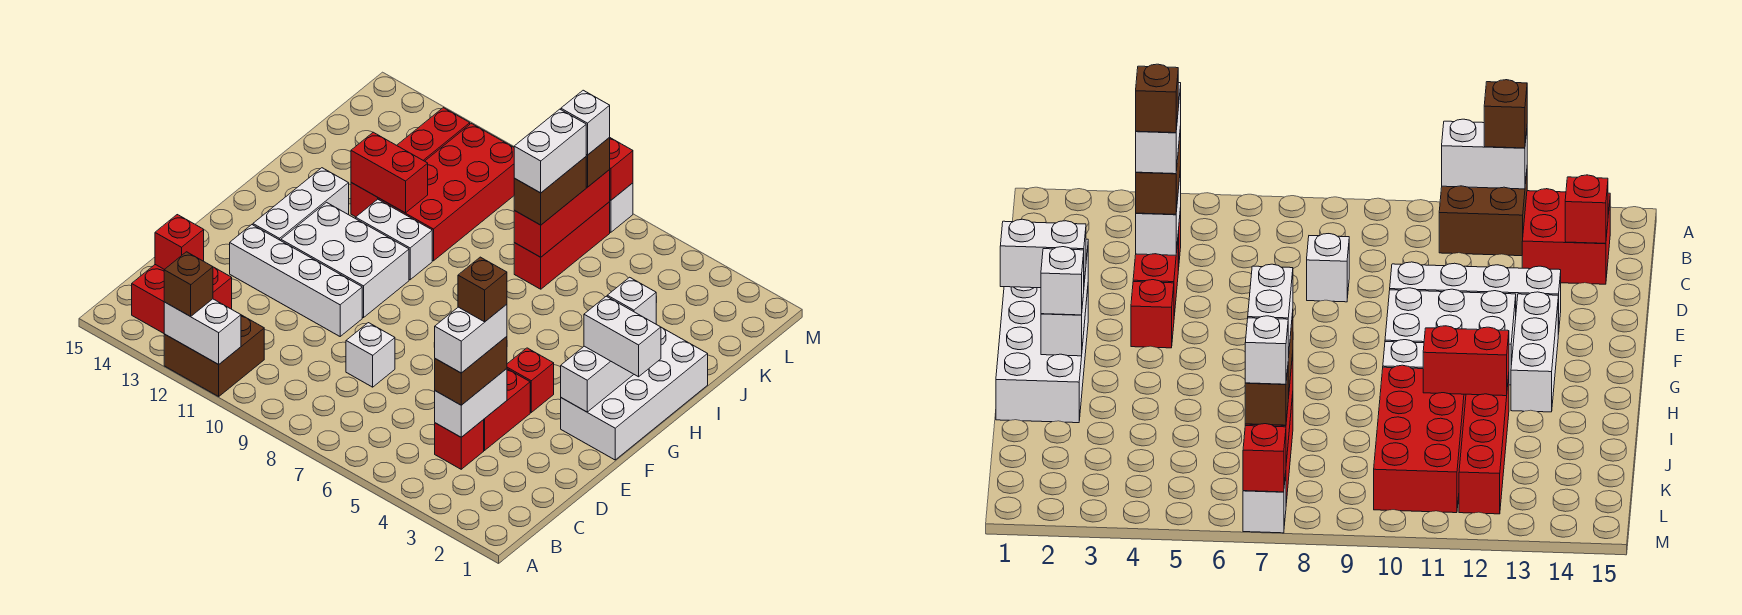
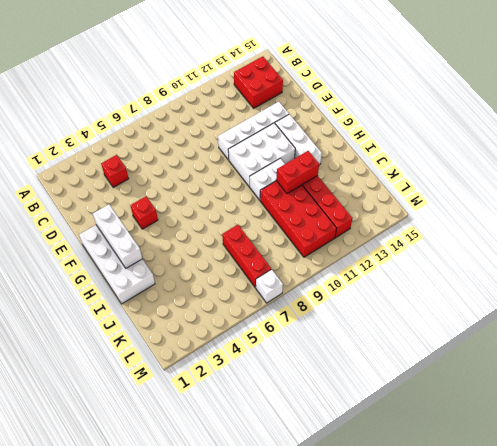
none -> brown brick A11:B12 level 1
none -> red brick D4:E4 level 1
none -> white brick D8 level 1
none -> white brick A11:A12 level 2

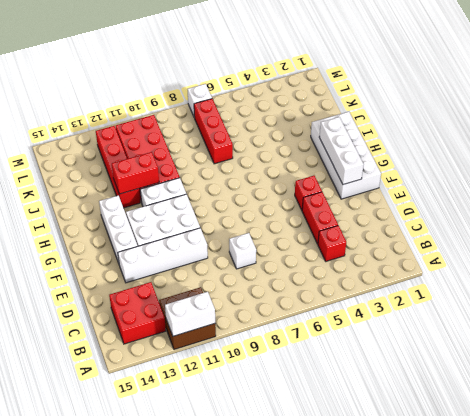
none -> white brick C4:D4 level 2
none -> red brick C14 level 2
none -> red brick J7:L7 level 2
none -> red brick M7 level 2

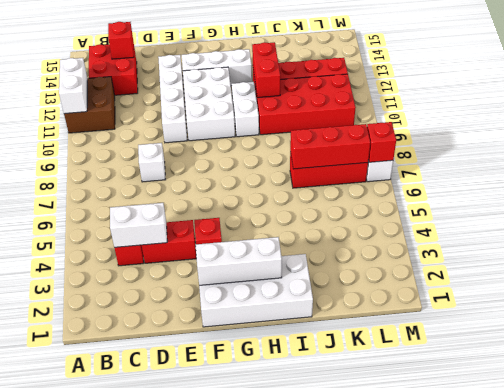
none -> brown brick A12 level 3
none -> brown brick C4:D4 level 3
none -> white brick G1:G2 level 3
none -> white brick H2 level 3

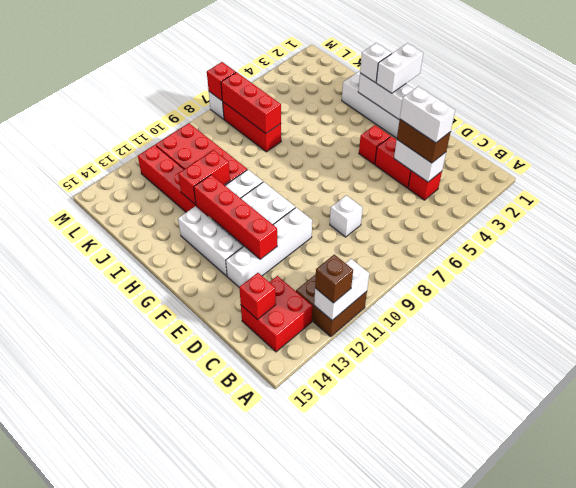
red brick E12:H12 level 2 -> none
none -> brown brick J7:K7 level 3
none -> brown brick L7 level 3
none -> white brick J7:K7 level 4
none -> white brick L7 level 4

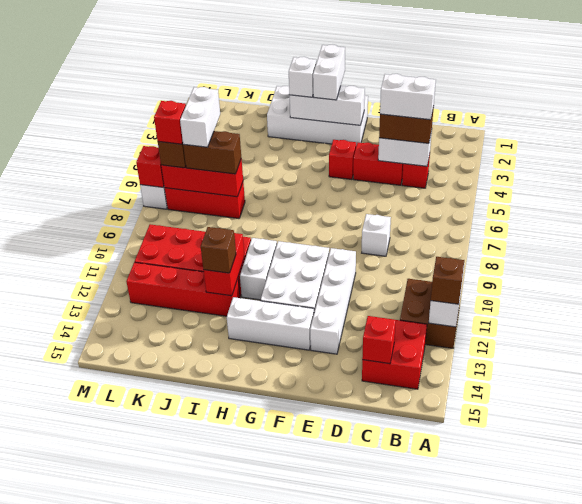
brown brick I12 level 3 -> brown brick D4 level 5
white brick K6:K7 level 4 -> white brick J7:K7 level 4
red brick L7 level 4 -> white brick L7 level 4

